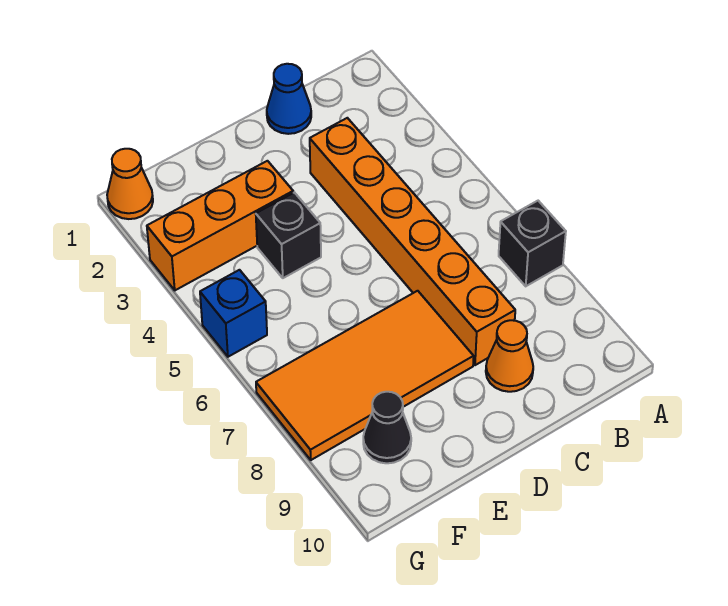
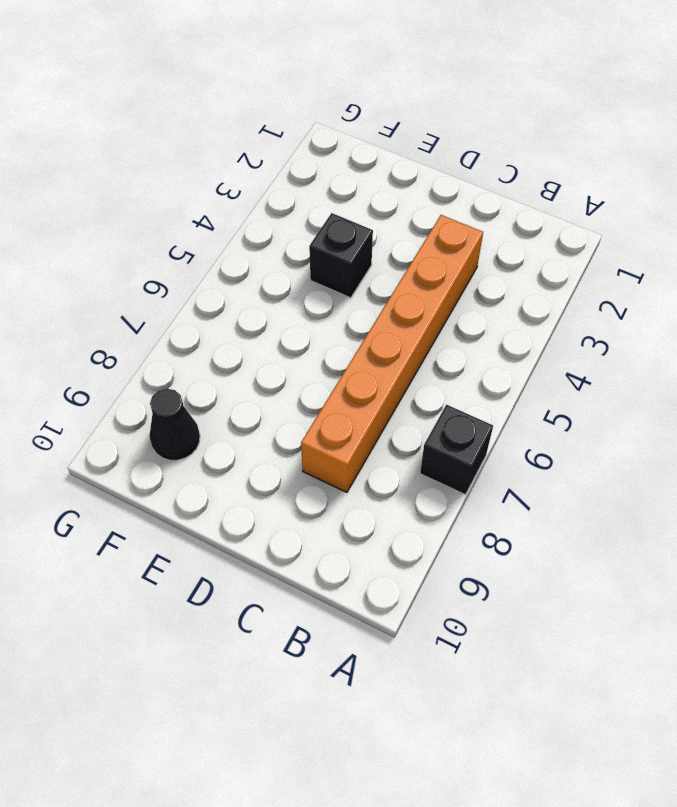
none -> blue cone C1 level 1
none -> orange cone C9 level 1

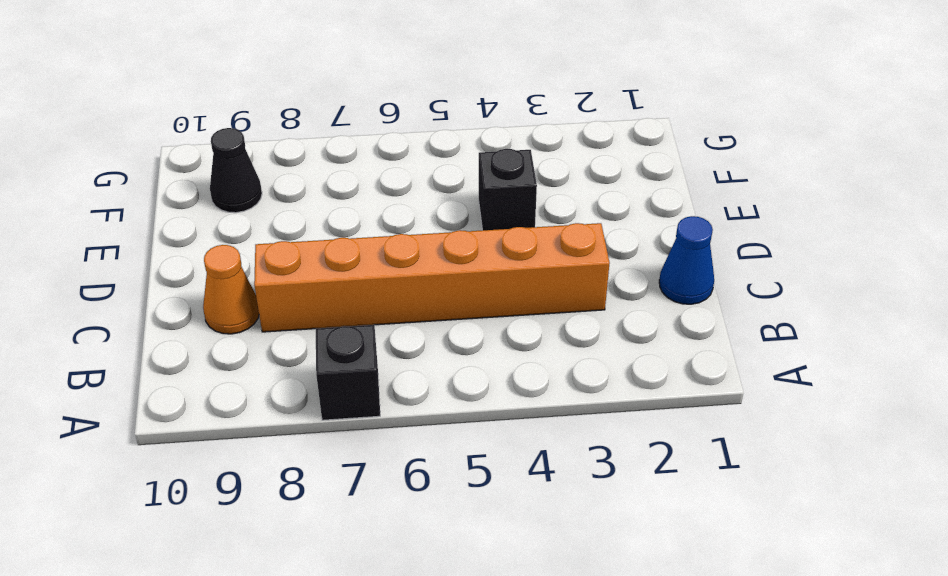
none -> orange tile D7:G8 level 1
none -> orange brick E3:G3 level 1

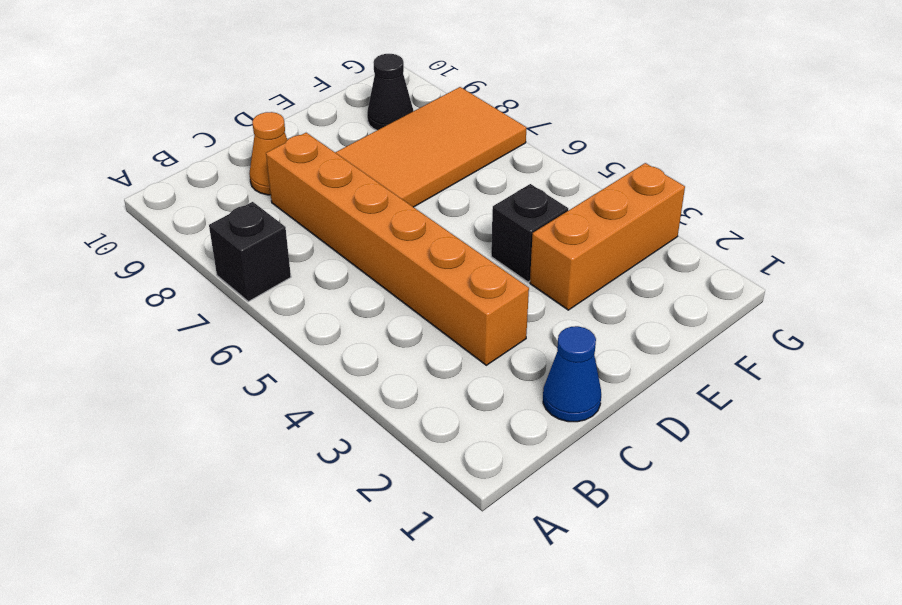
none -> orange cone G1 level 1
none -> blue brick G5 level 1

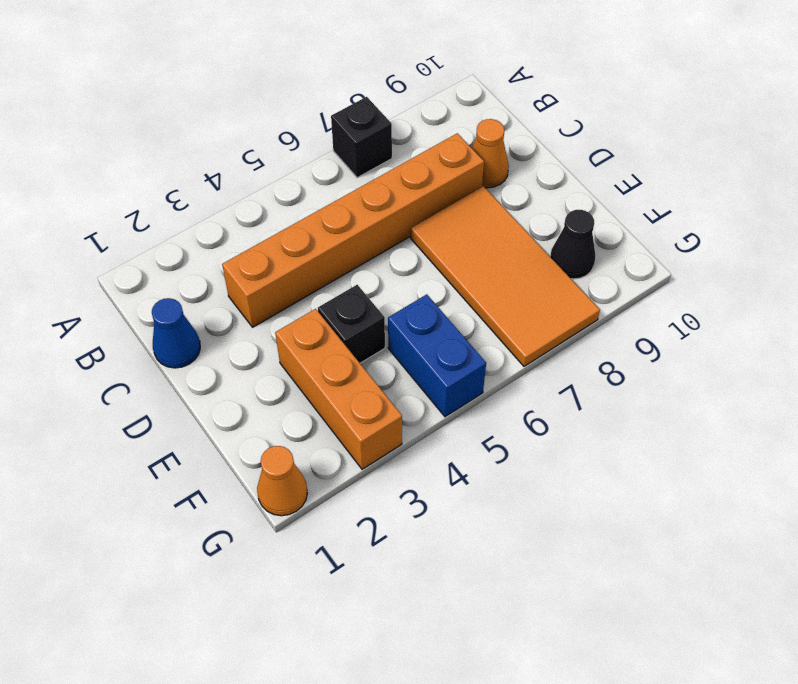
blue brick F5:G5 level 1 -> blue brick G5 level 1

